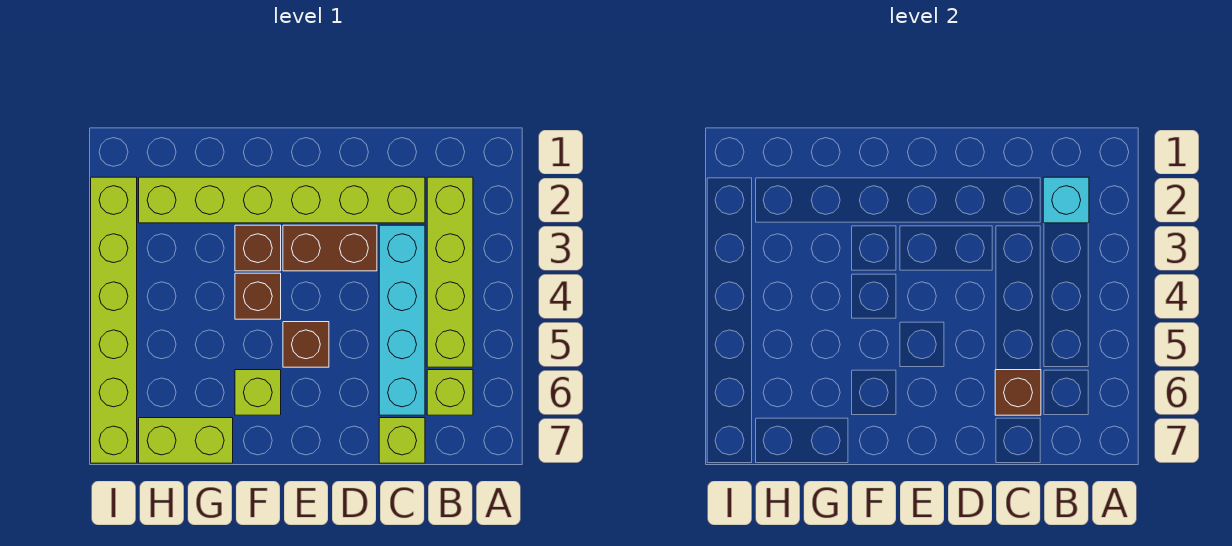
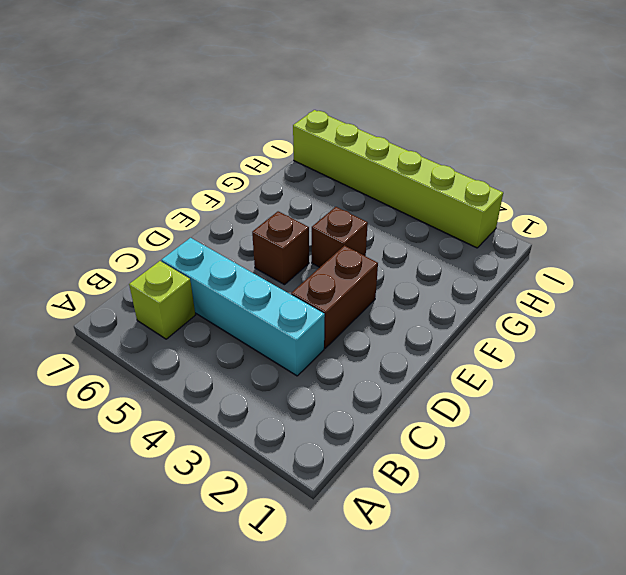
none -> lime brick B2:B5 level 1
none -> lime brick C2:H2 level 1
none -> lime brick C7 level 1

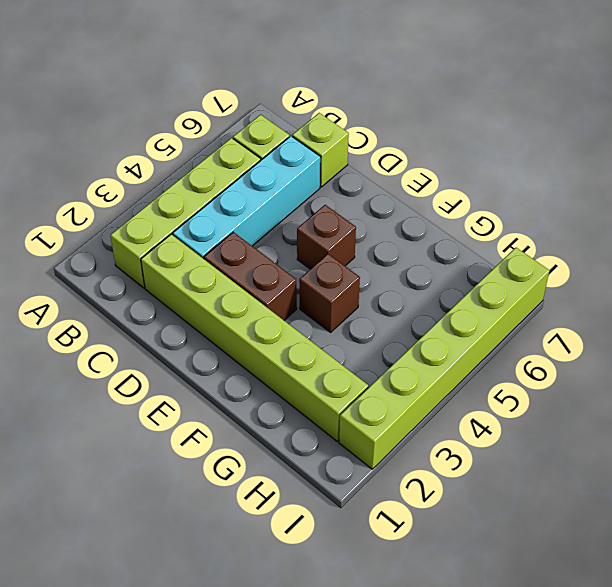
none -> brown brick F3 level 1
none -> lime brick F6 level 1
none -> lime brick G7:H7 level 1

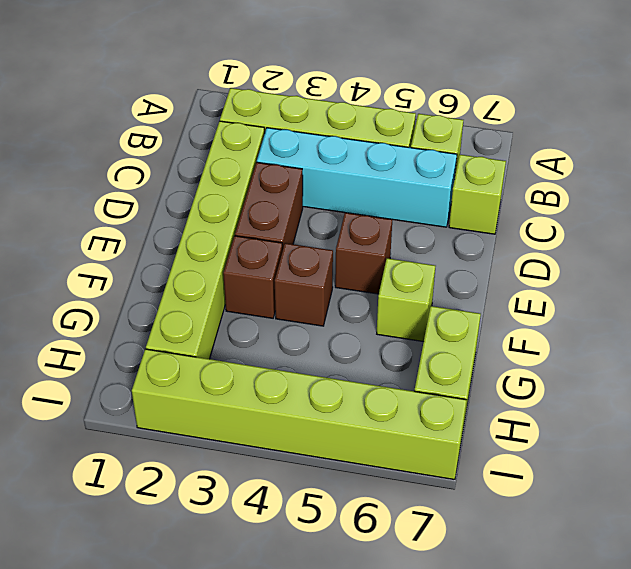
none -> cyan brick B2 level 2
none -> brown brick C6 level 2

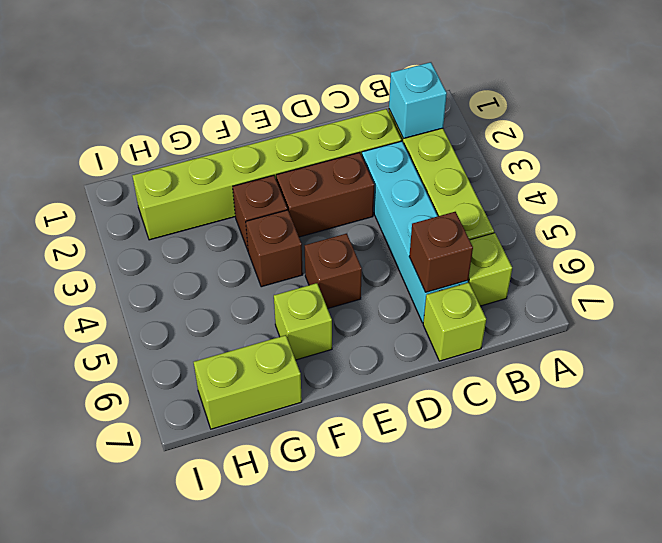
none -> lime brick I2:I7 level 1

